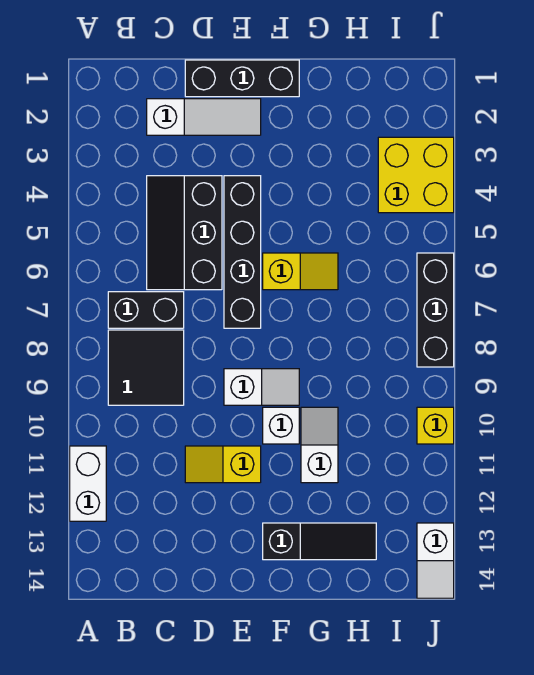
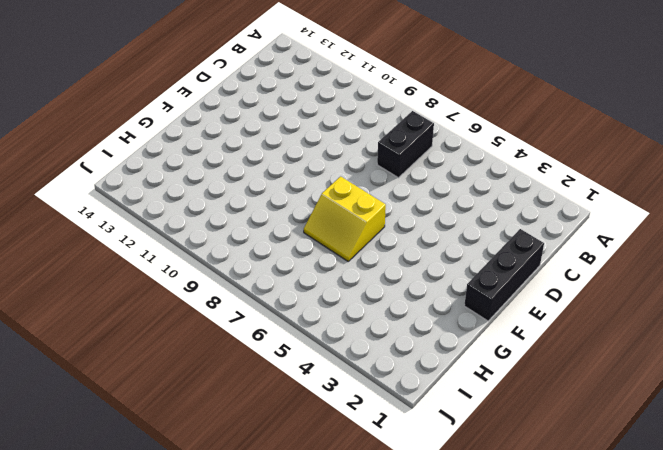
yellow slope F6:G7 level 1 top F -> yellow slope F6:G6 level 1 top F
none -> white brick A11:A12 level 1
none -> black tile B8:C9 level 1
none -> white slope C2:E2 level 1 top C

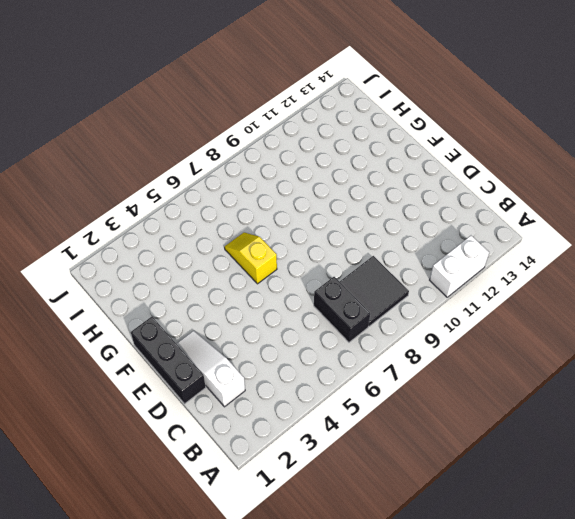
none -> black slope C4:D6 level 1 top D
none -> yellow slope D11:E11 level 1 top E
none -> black brick E4:E7 level 1

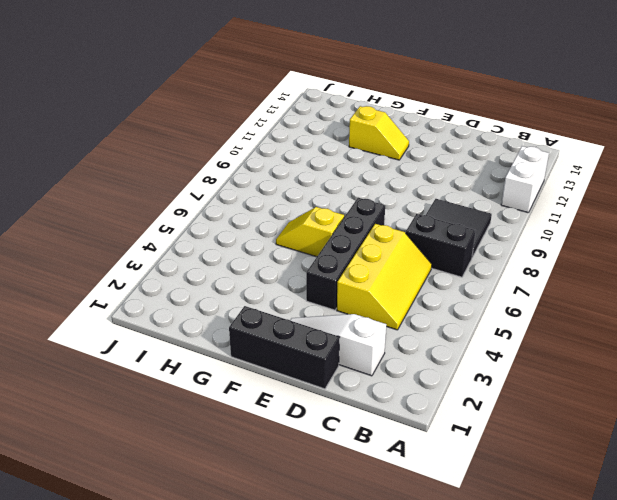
yellow slope C4:D6 level 1 top D -> black slope C4:D6 level 1 top D
yellow slope F12:G12 level 1 top G -> yellow slope D11:E11 level 1 top E
none -> white slope E9:F9 level 1 top E
none -> white brick F10 level 1
none -> black slope F13:H13 level 1 top F

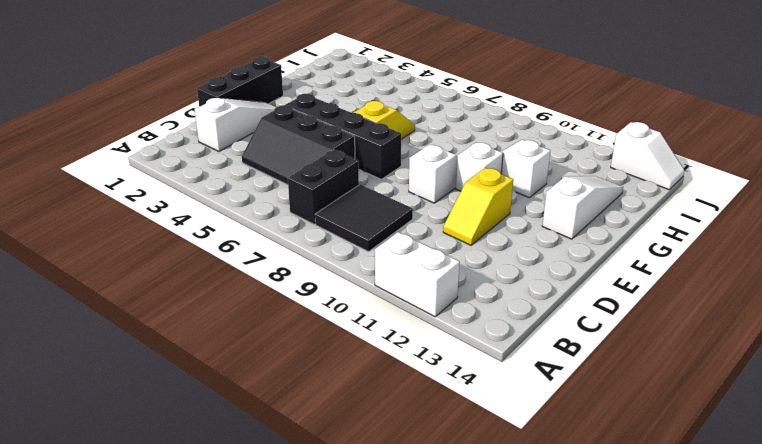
white slope F13:H13 level 1 top F -> black slope F13:H13 level 1 top F
none -> yellow brick I3:J4 level 1
none -> black brick J6:J8 level 1
none -> yellow brick J10 level 1

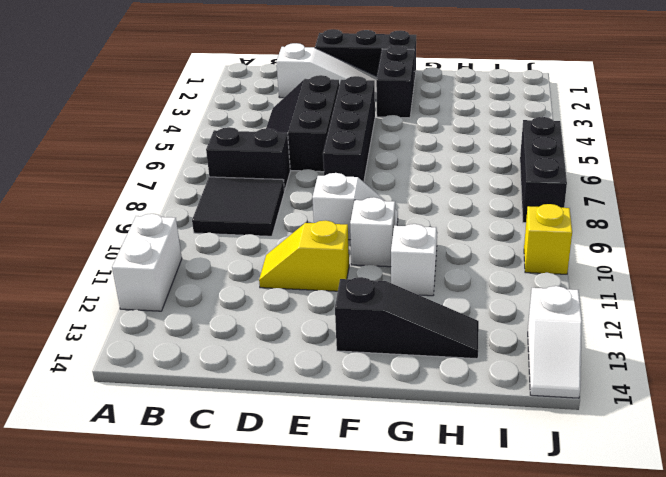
black brick F2:F3 level 1 -> none
none -> yellow slope F6:G6 level 1 top F
none -> yellow brick I3:J4 level 1

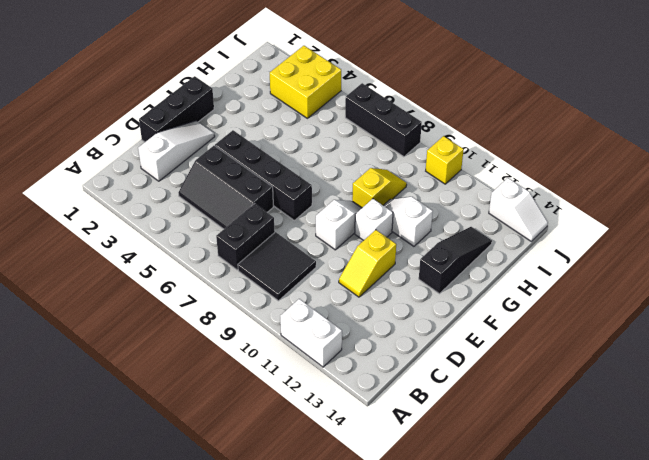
yellow slope G9:H9 level 1 top G -> yellow slope F6:G6 level 1 top F

